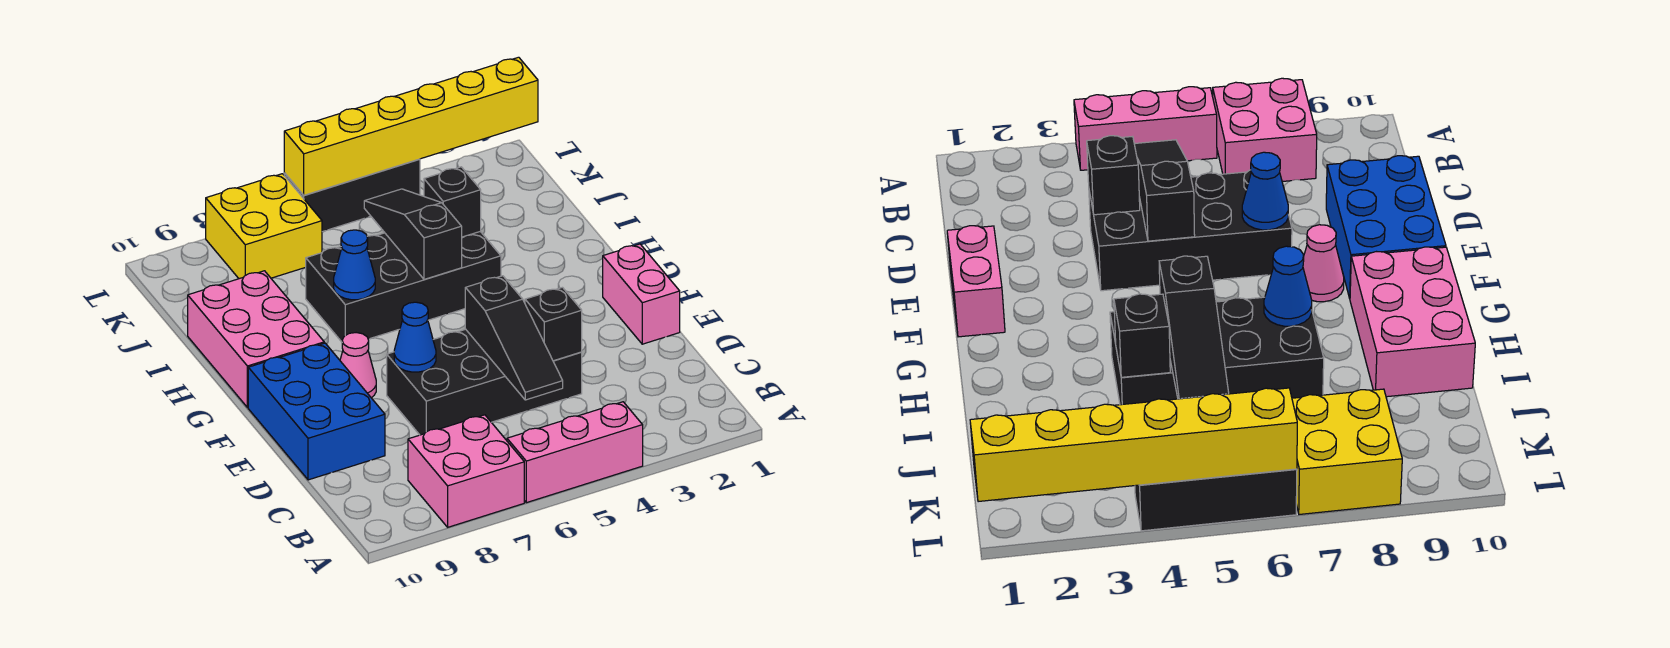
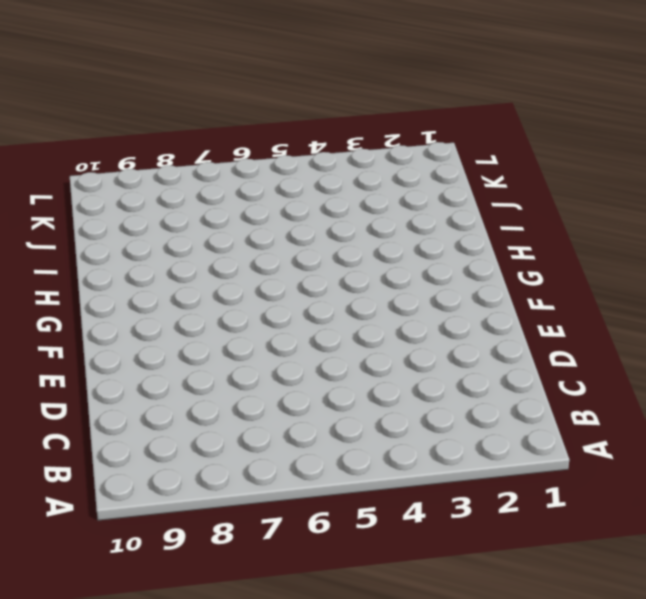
none -> pink brick A4:A6 level 1
none -> pink brick A7:B8 level 1
none -> black brick D4:E7 level 1

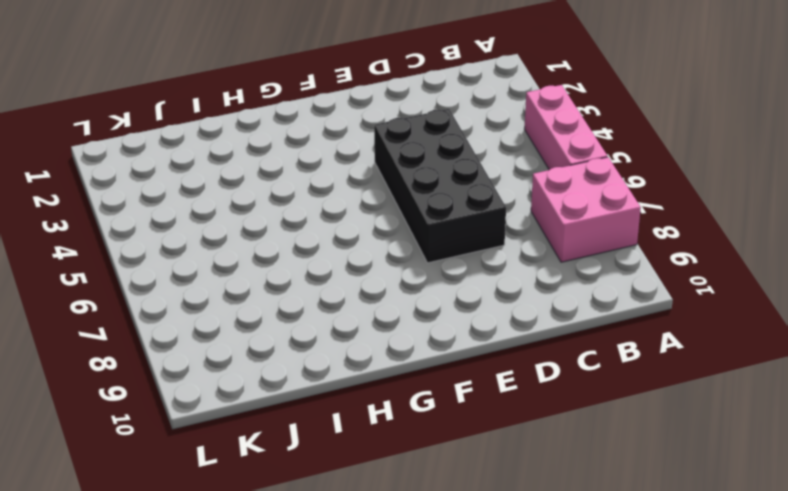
none -> blue brick D9:F10 level 1
none -> pink brick E1:F1 level 1
none -> pink cone F8 level 1

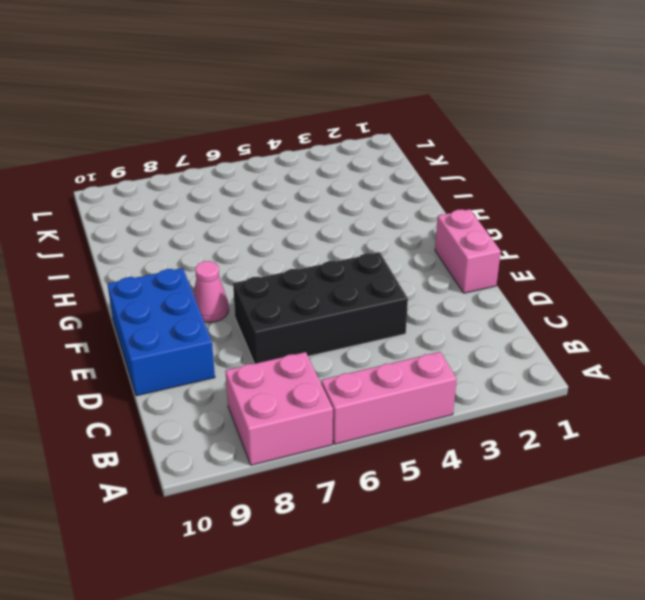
none -> pink brick G9:I10 level 1
none -> black brick H4:I7 level 1
none -> yellow brick K7:L8 level 1

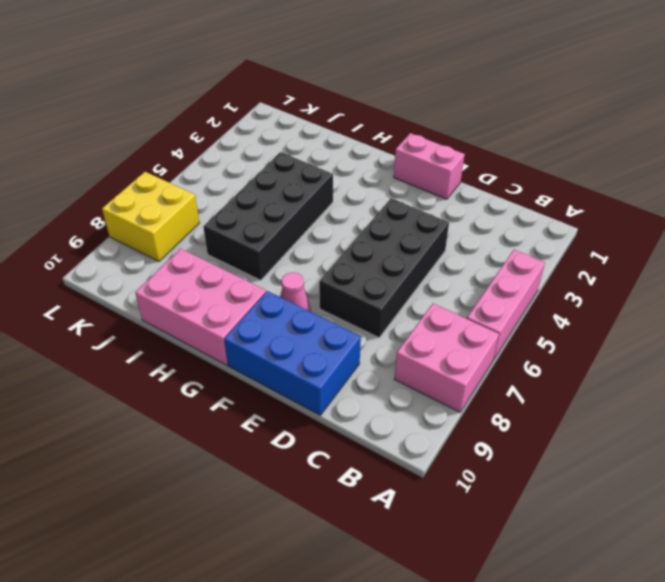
none -> black brick L4:L6 level 1
none -> black slope C5:E5 level 2 top E
none -> black brick D4 level 2

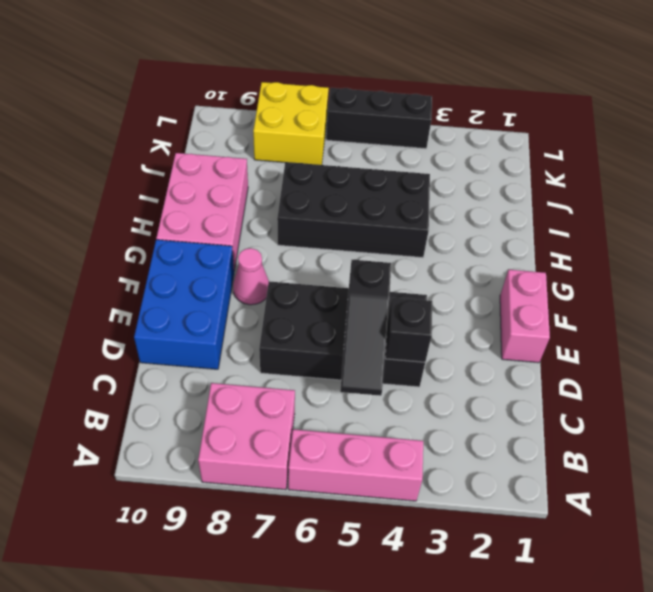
none -> blue cone E7 level 2
none -> black slope H5:J5 level 2 top H
none -> blue cone H7 level 2

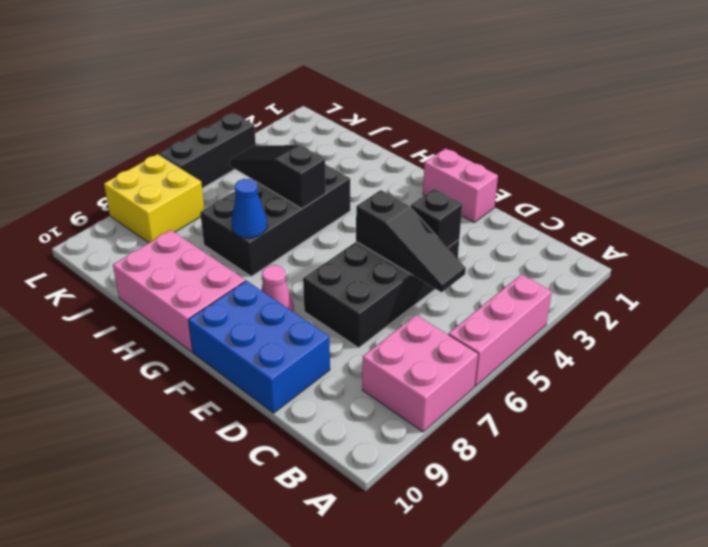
none -> blue cone E7 level 2
none -> black brick I4 level 2
none -> yellow brick L1:L6 level 2

